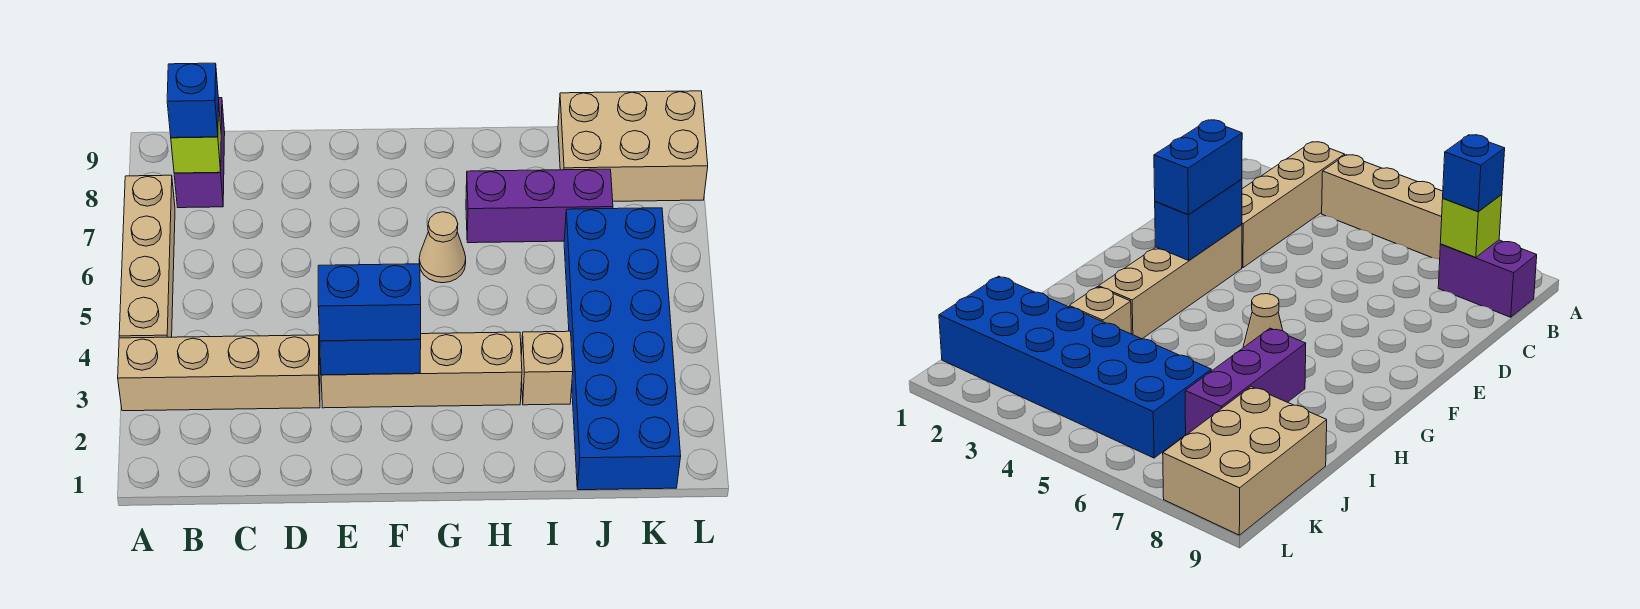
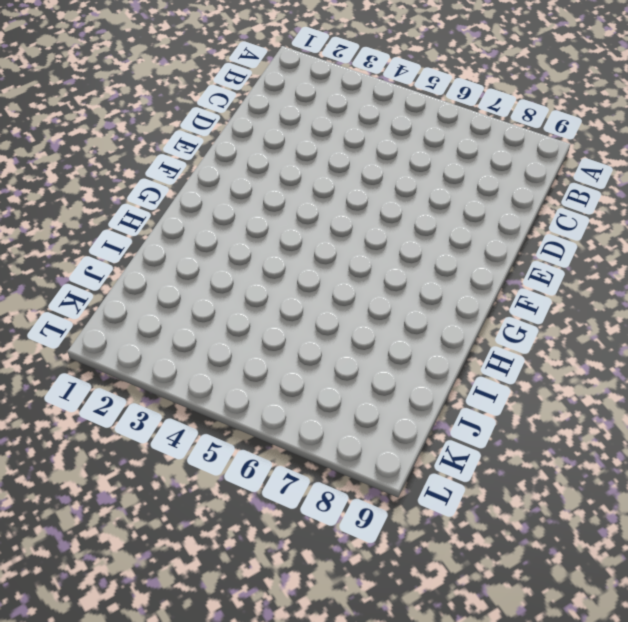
none -> tan brick A3:D3 level 1
none -> tan brick A4:A7 level 1
none -> purple brick B8:B9 level 1

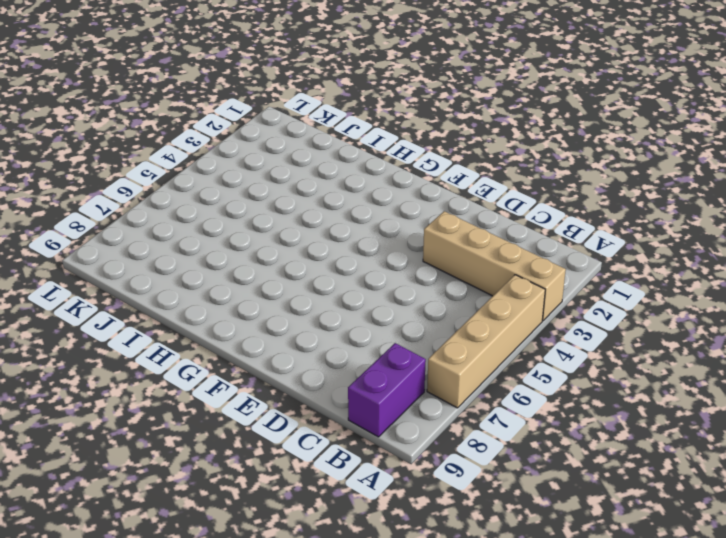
none -> tan brick E3:H3 level 1
none -> tan cone G6 level 1
none -> purple brick H7:J7 level 1

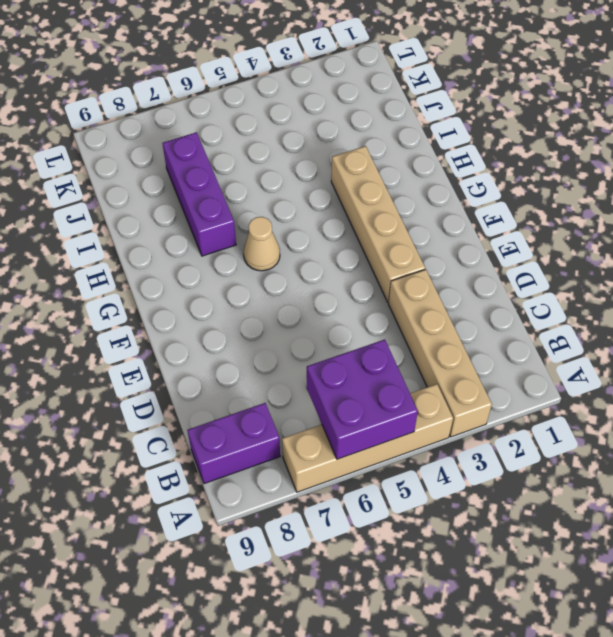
purple brick A5:B6 level 2 -> none
none -> tan brick I3 level 1
none -> blue brick J1:K6 level 1
none -> tan brick J8:L9 level 1

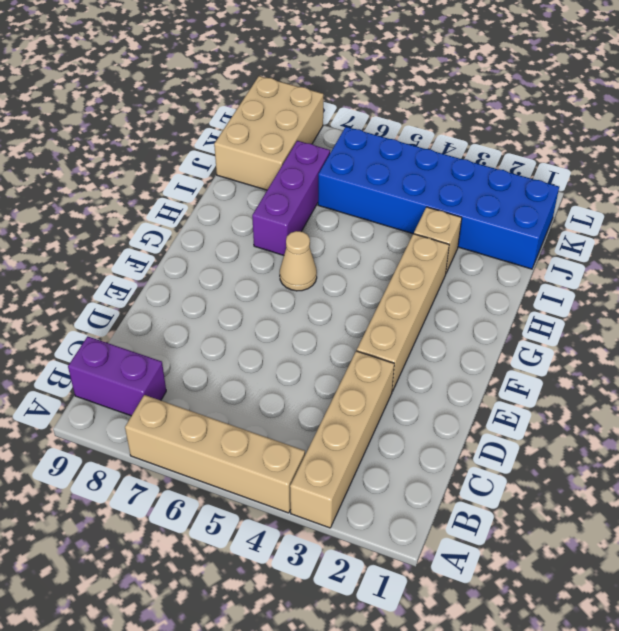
none -> lime brick B8 level 2
none -> blue brick E3:F3 level 2
none -> blue brick B8 level 3

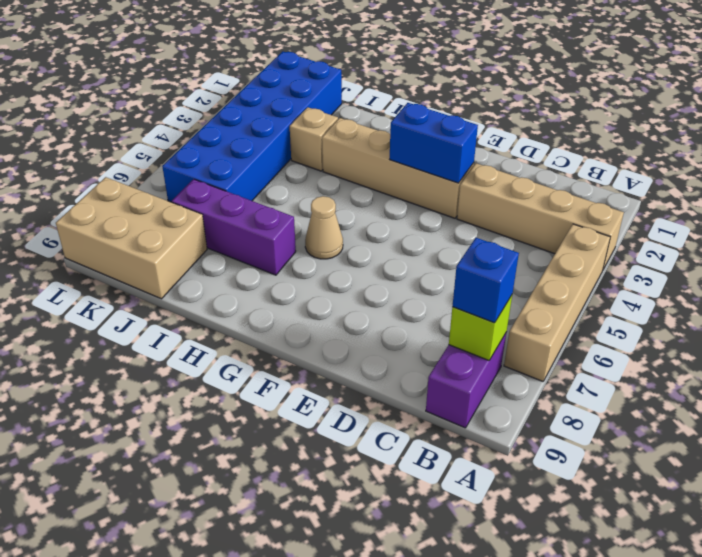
none -> blue brick E3:F3 level 3

